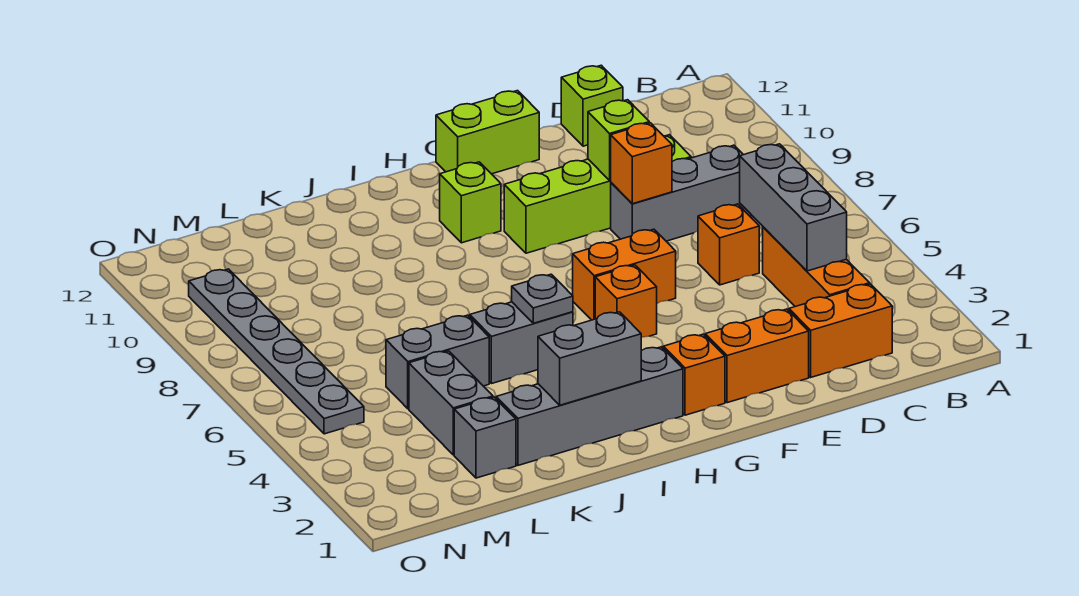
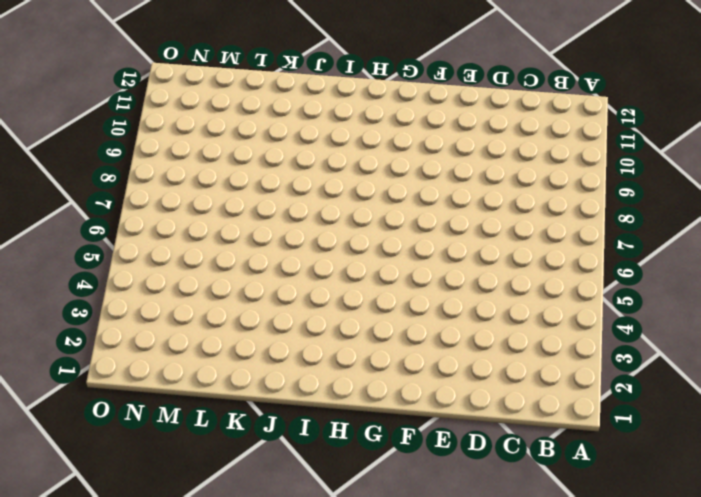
none -> orange brick C2:D2 level 1
none -> orange brick C3:C5 level 1
none -> grey brick C8:E8 level 1

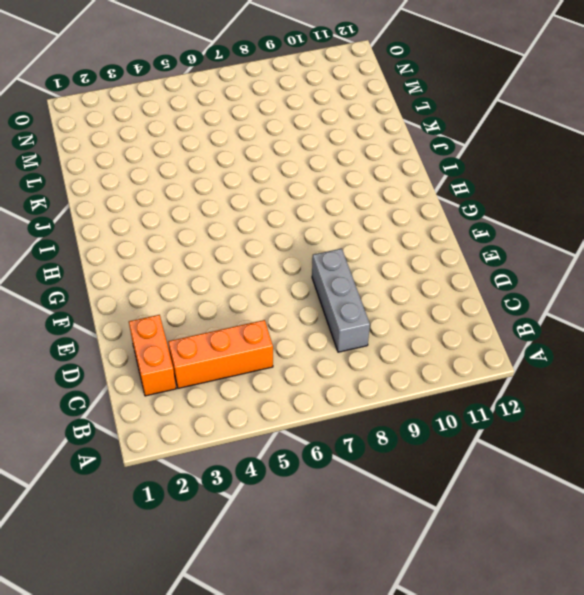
none -> orange brick D6 level 1
none -> lime brick D9:G9 level 1
none -> lime brick D12 level 1

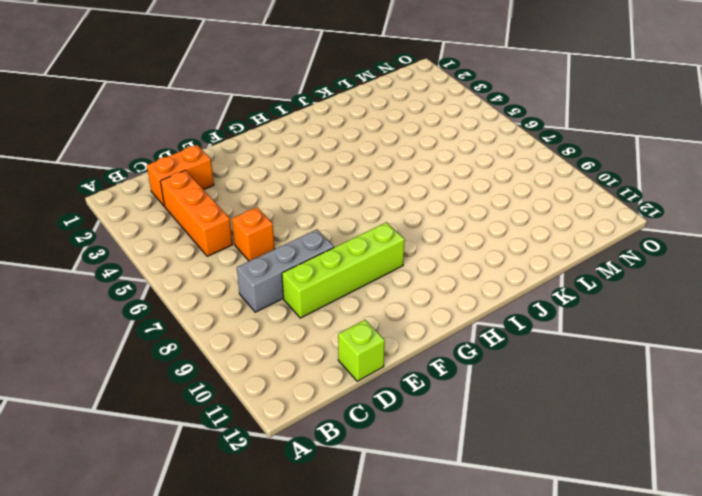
none -> orange brick E2:F2 level 1
none -> orange brick F6:G6 level 1
none -> lime brick F12:G12 level 1

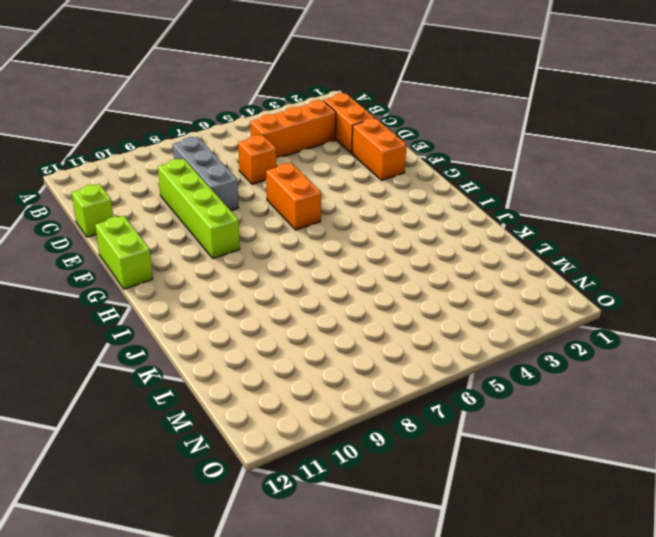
none -> orange brick G2 level 1
none -> orange brick G5 level 1
none -> grey brick H2:K2 level 1

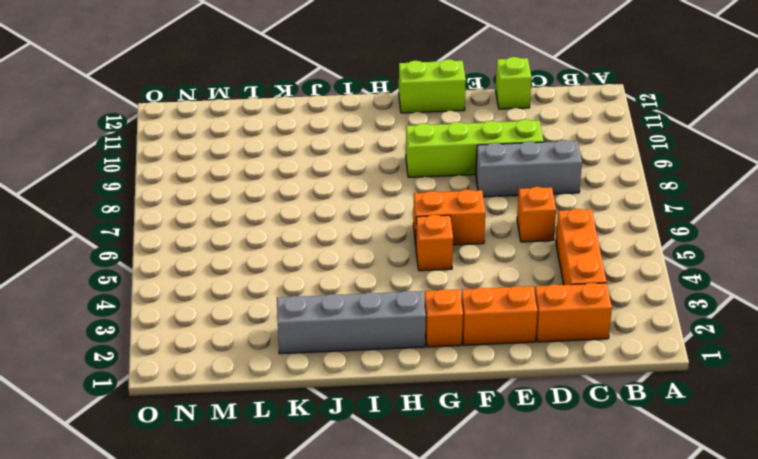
none -> lime brick H10 level 1
none -> grey brick I5:J5 level 1
none -> grey brick K5:L5 level 1

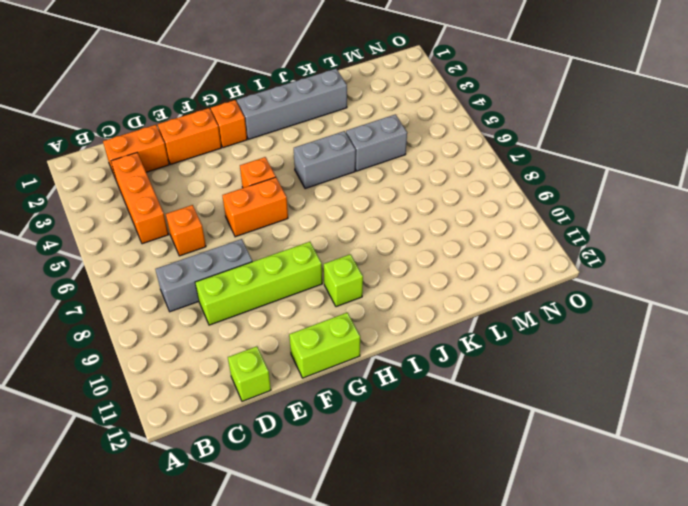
none -> grey brick L2 level 1
none -> grey brick L3:L4 level 1
none -> grey plate N5:N10 level 1

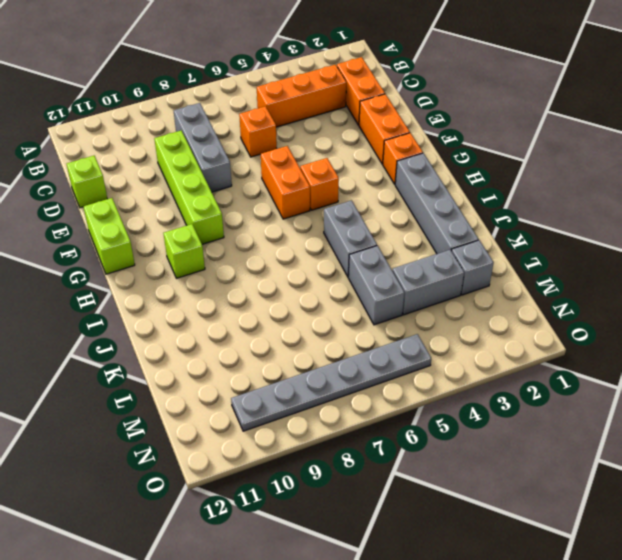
none -> grey brick C4:C6 level 2
none -> orange brick E8 level 2
none -> lime brick E9 level 2

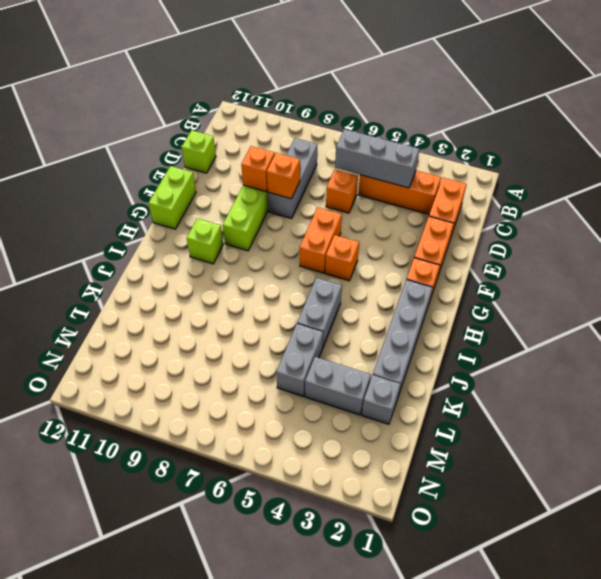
orange brick E9 level 2 -> lime brick E9 level 2
none -> grey plate N5:N10 level 1
none -> grey brick I2:J2 level 2
none -> grey plate I5 level 2

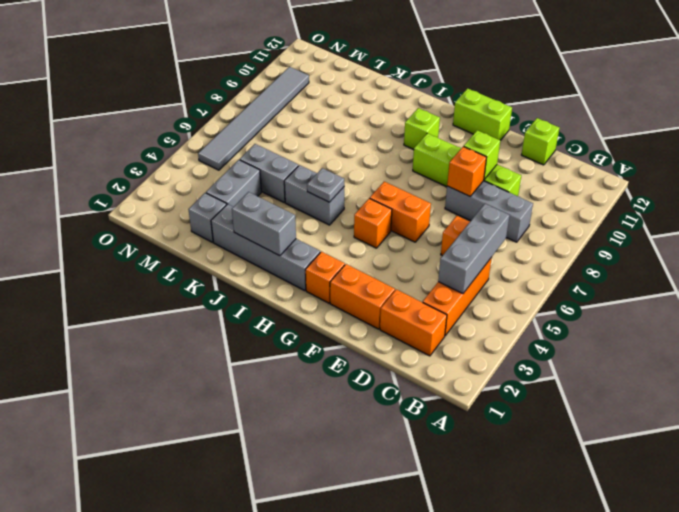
grey tile N5:N10 level 1 -> grey plate N5:N10 level 1

